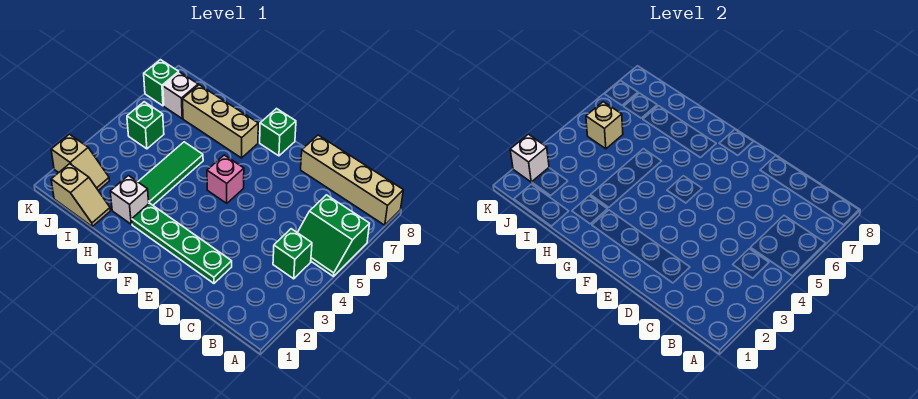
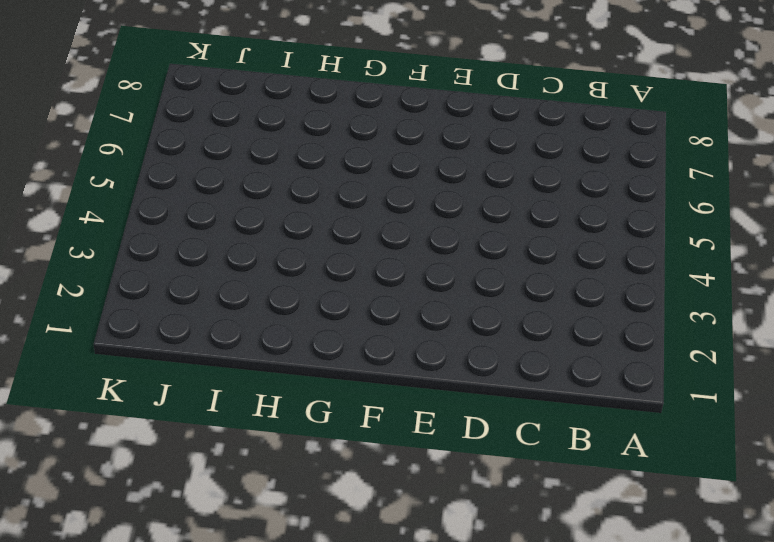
none -> green slope A5:B6 level 1 top 6
none -> tan brick A8:D8 level 1
none -> green brick B4 level 1

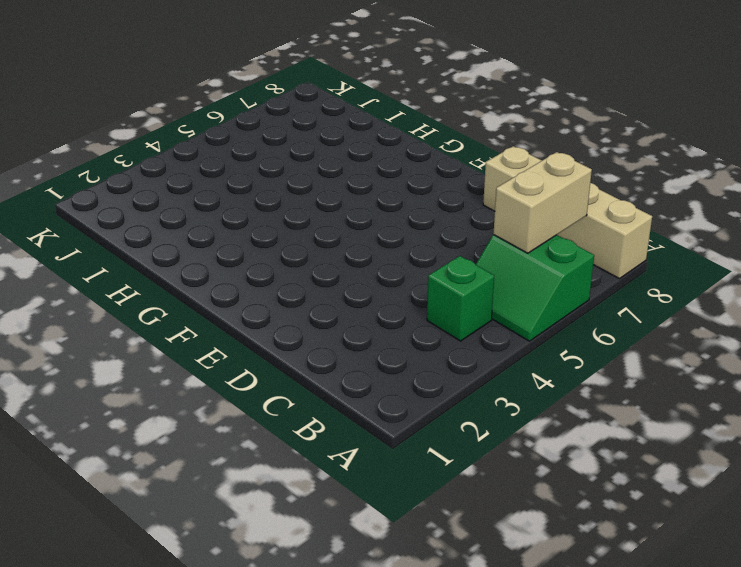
tan brick B6:B7 level 2 -> none
none -> green plate D2:G2 level 1
none -> pink brick F5 level 1
none -> green brick F8 level 1

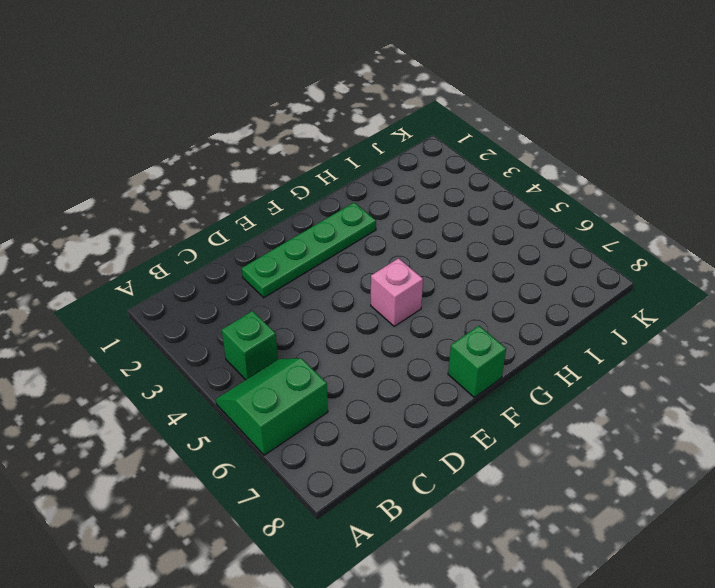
none -> tan brick A8:D8 level 1
none -> tan brick G7:I7 level 1
none -> white brick H2 level 1

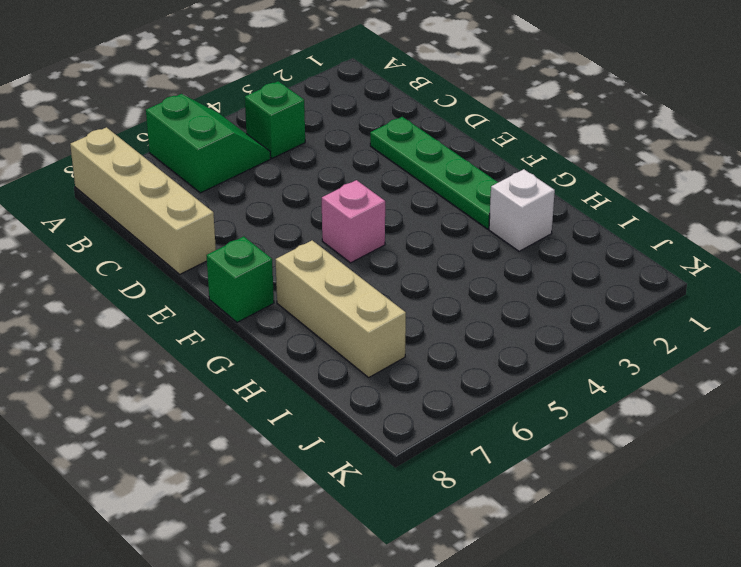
none -> green tile H3:H5 level 1
none -> tan slope I1:J1 level 1 top J
none -> tan slope J2:K2 level 1 top K

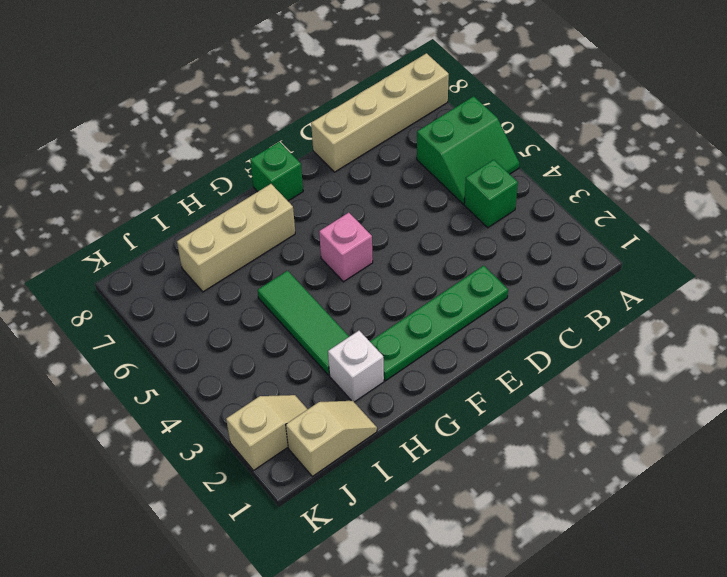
none -> green brick J5 level 1
none -> white brick J7 level 1
none -> green brick K7 level 1

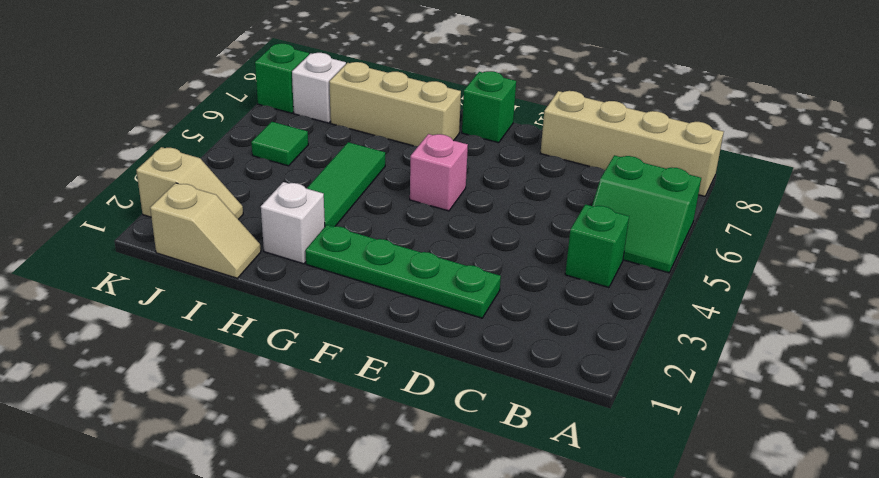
green tile J5 level 1 -> green brick J5 level 1
none -> tan brick J5 level 2
none -> white brick K2 level 2

